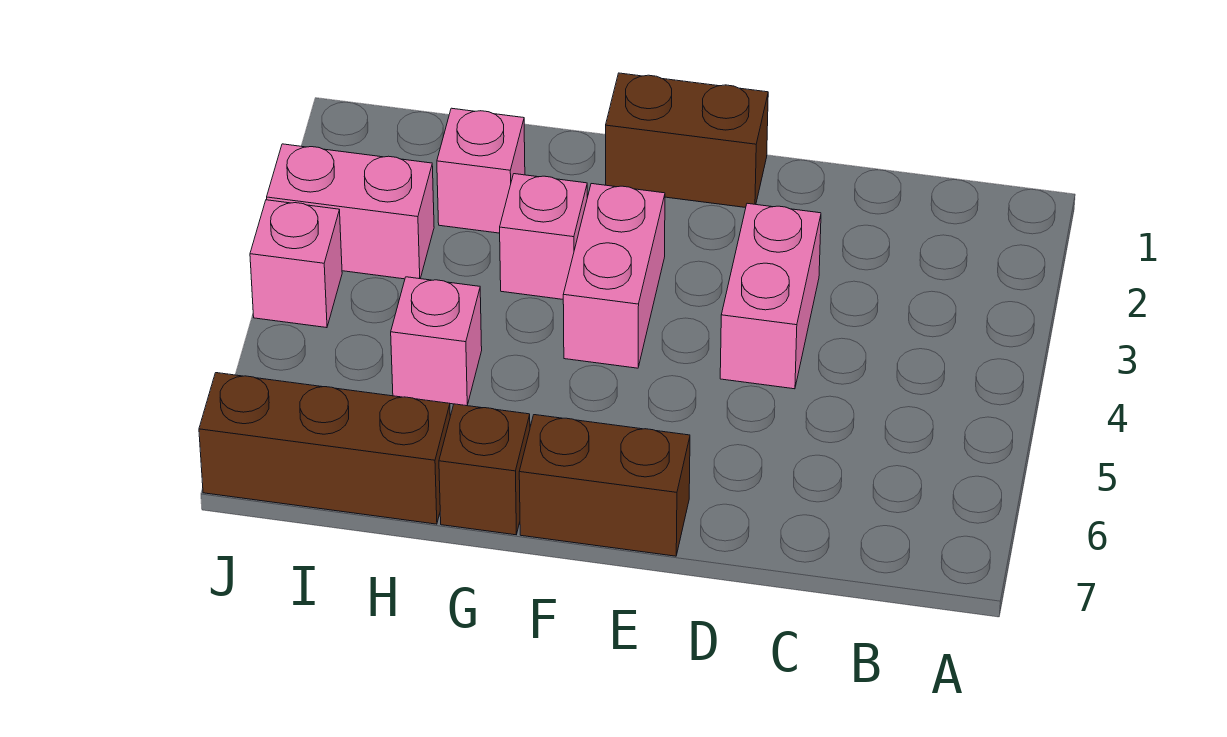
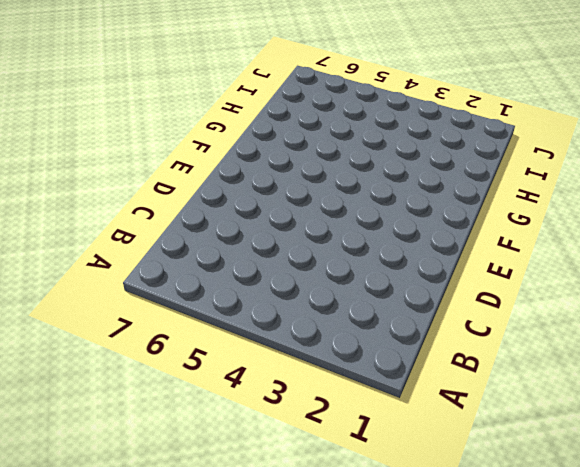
none -> pink brick D3:D4 level 1
none -> brown brick E1:F1 level 1

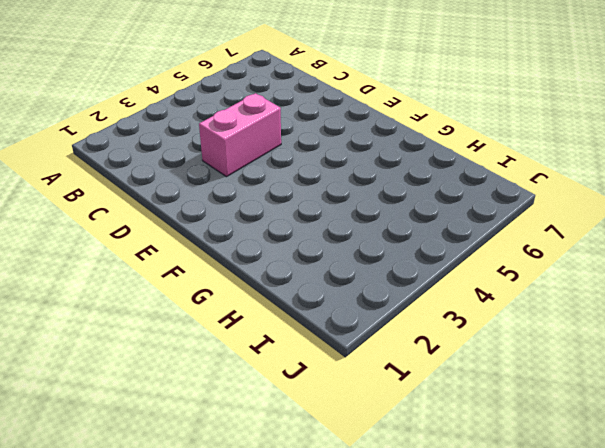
none -> brown brick E1:F1 level 1
none -> brown brick E7:F7 level 1

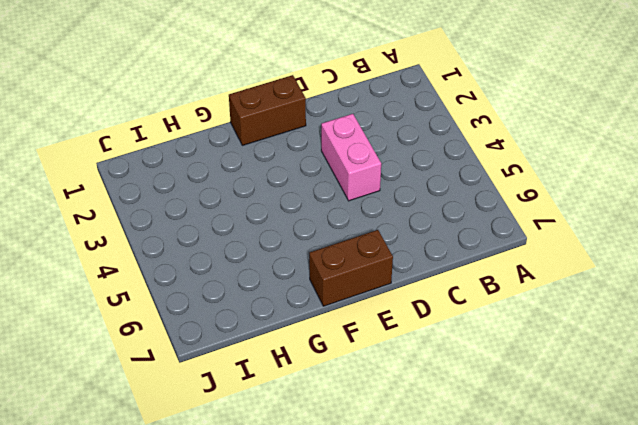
none -> pink brick F3:F4 level 1
none -> pink brick G3 level 1

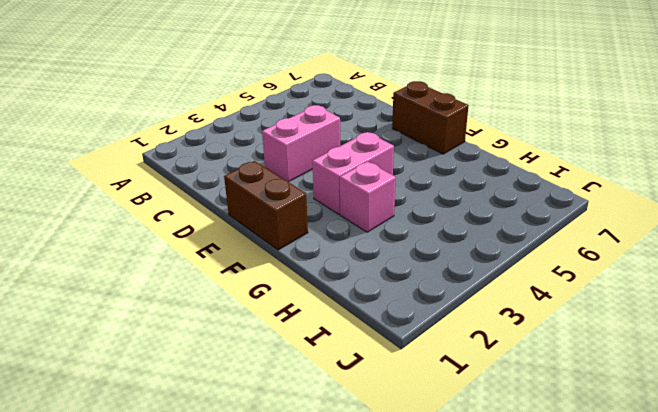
none -> brown brick G7 level 1
none -> pink brick H2 level 1

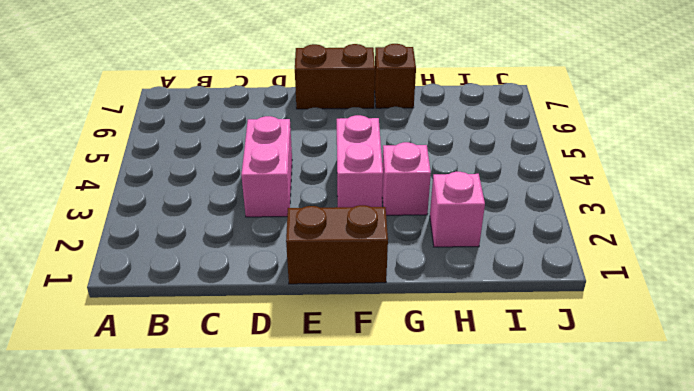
none -> pink brick H5 level 1
none -> brown brick H7:J7 level 1

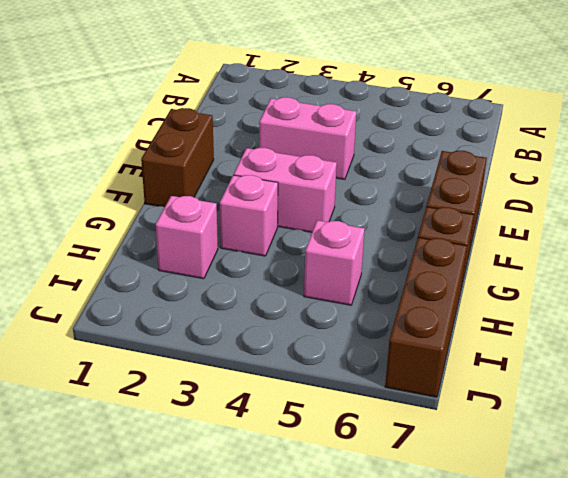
none -> pink brick I3:J3 level 1
none -> pink brick J4 level 1

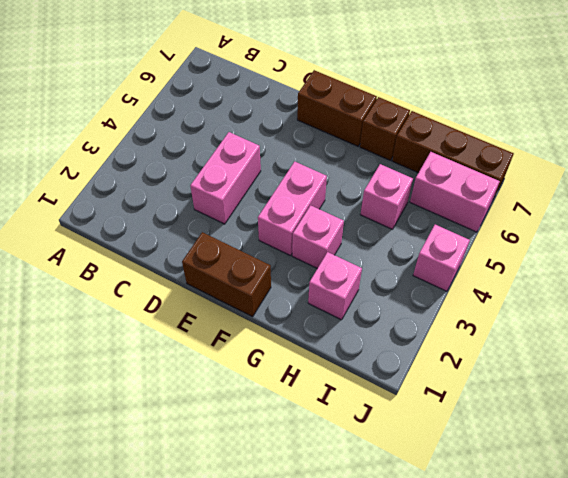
pink brick I6:J6 level 1 -> pink brick I3:J3 level 1

